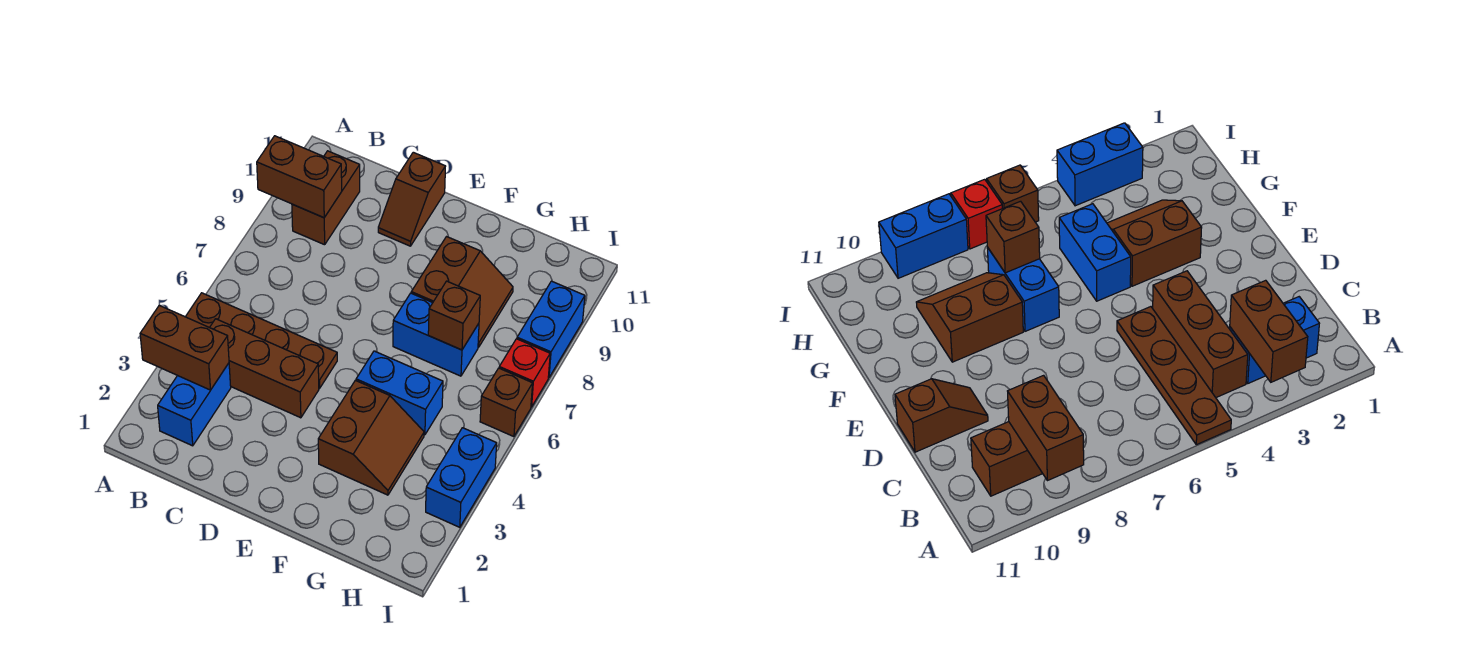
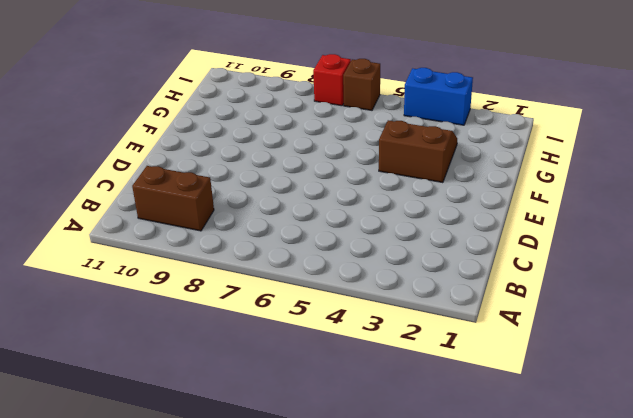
none -> brown plate A5:D5 level 1
none -> blue brick B2:B3 level 1
none -> brown brick B4:D4 level 1

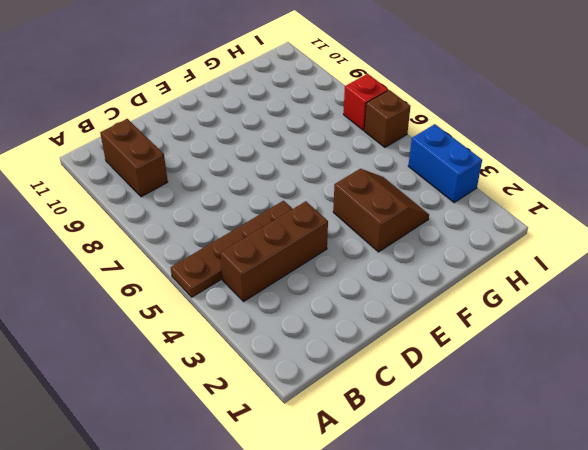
none -> blue brick B2:B3 level 1
none -> brown slope D10:D11 level 1 top 11
none -> blue brick F5:G5 level 1

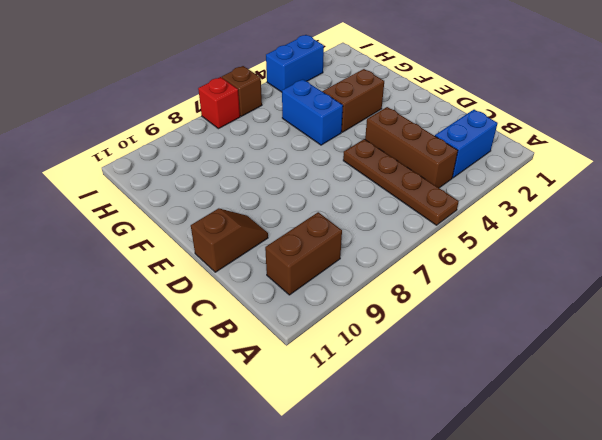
none -> blue brick F7:G7 level 1
none -> brown slope F8:G9 level 1 top F
none -> blue brick I8:I9 level 1

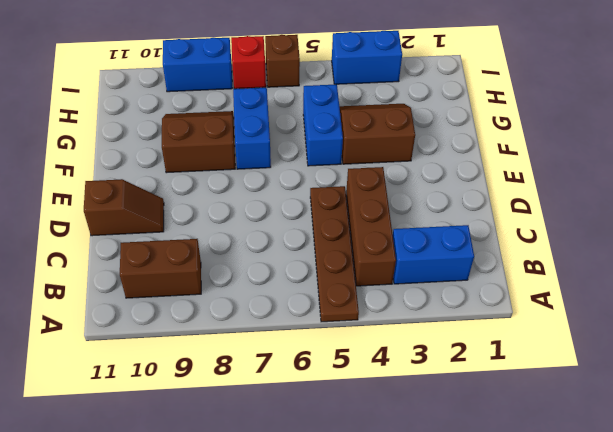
none -> brown brick A3:B3 level 2
none -> brown brick A9:B9 level 2
none -> brown brick G7 level 2

